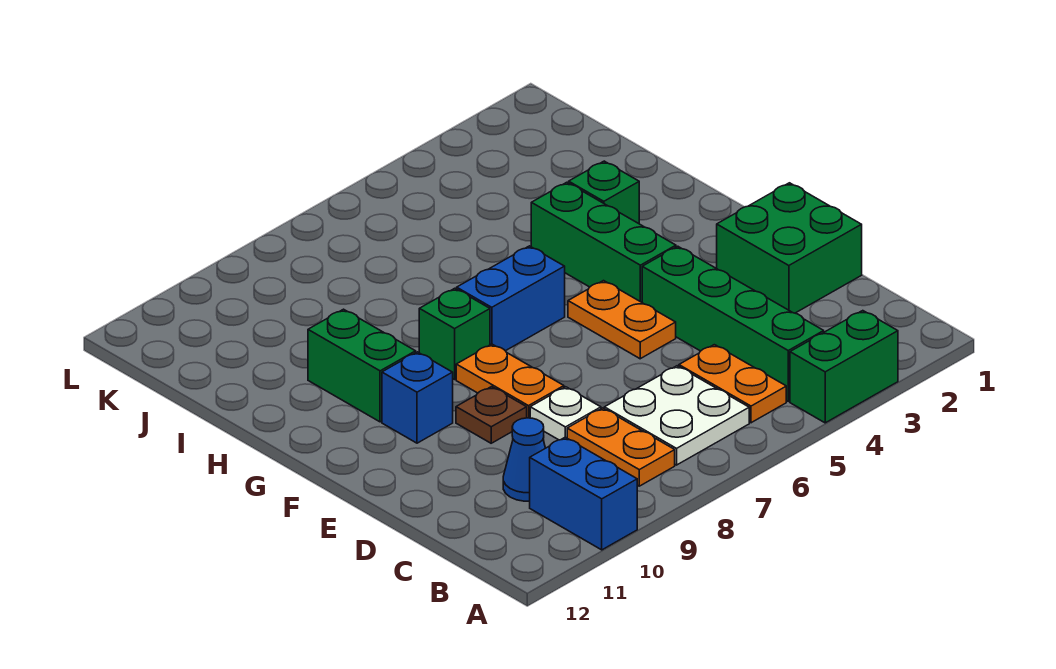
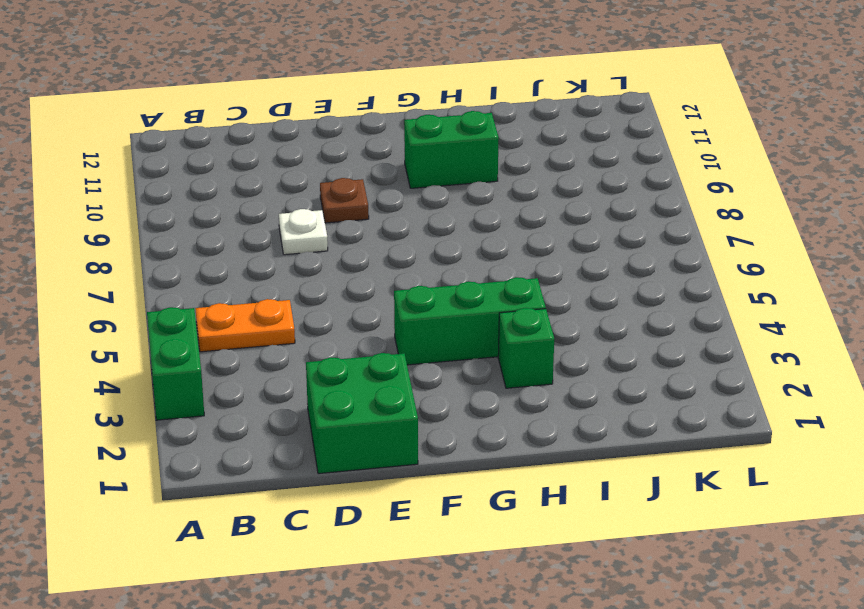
none -> blue brick A10:B10 level 1
none -> green brick B4:E4 level 1
none -> white plate B6:C7 level 1

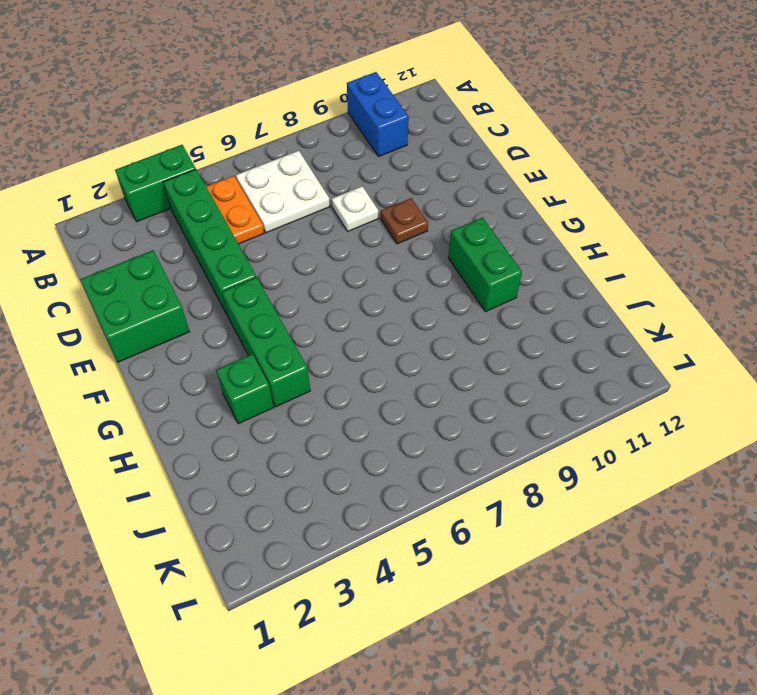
none -> orange plate B8:C8 level 1
none -> blue cone C10 level 1
none -> orange plate E5:F5 level 1

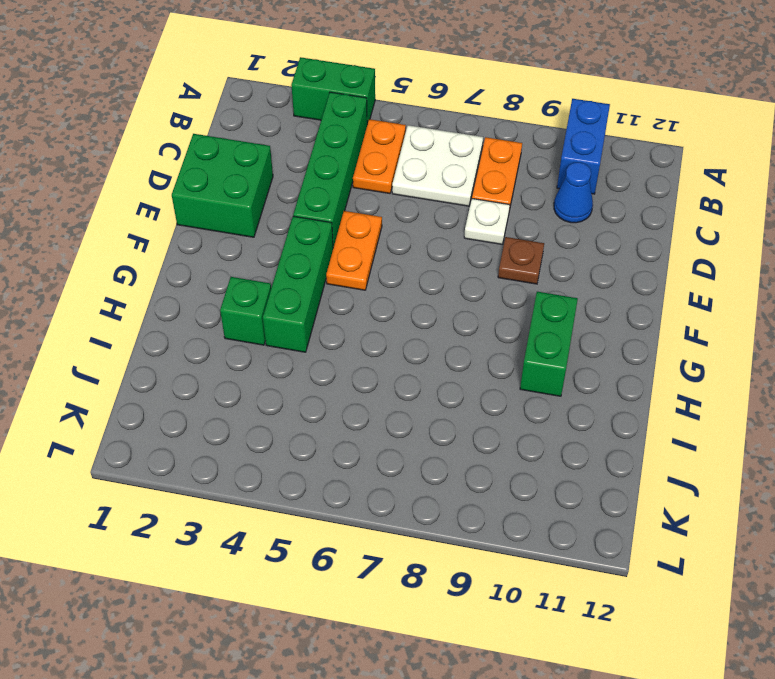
none -> orange plate E8:F8 level 1
none -> blue brick F10 level 1
none -> blue brick G6:G7 level 1

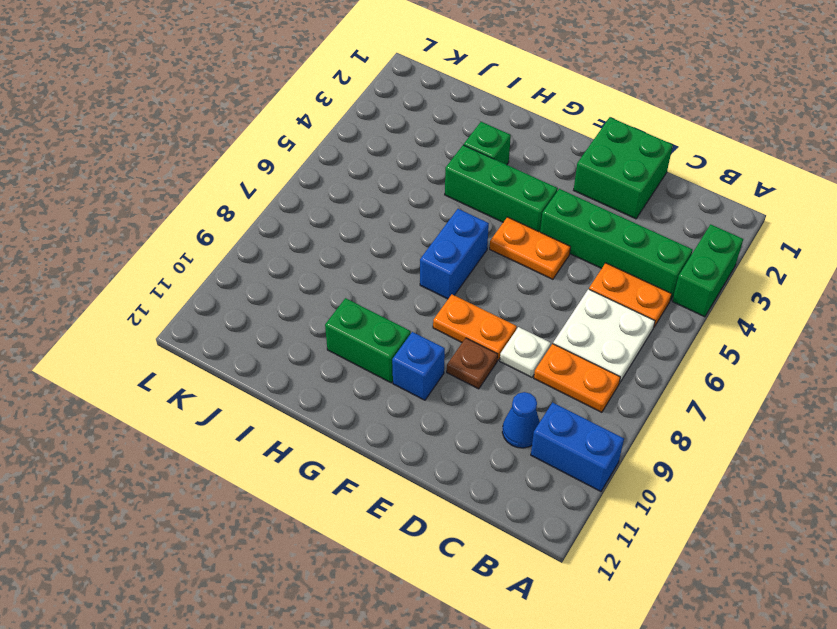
none -> green brick G8 level 1

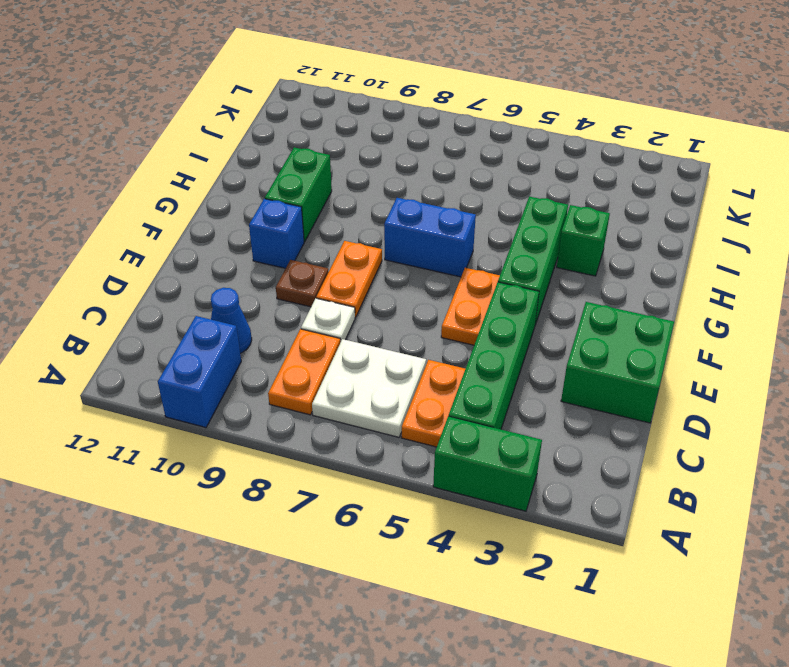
none -> green brick G8 level 1

